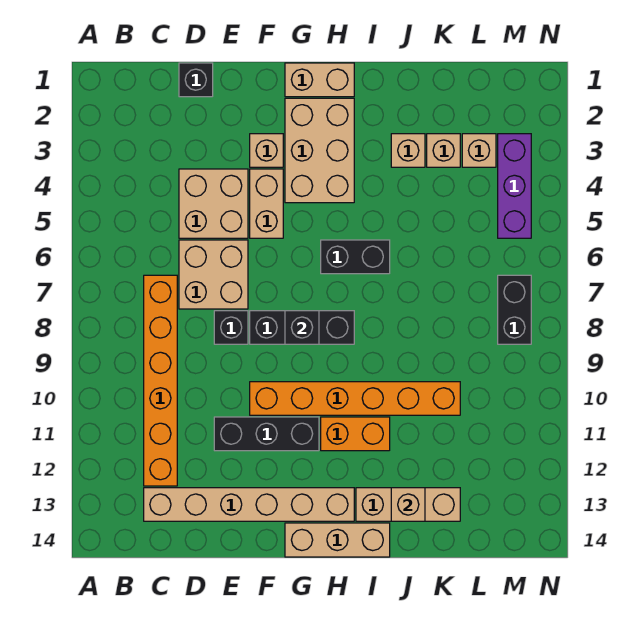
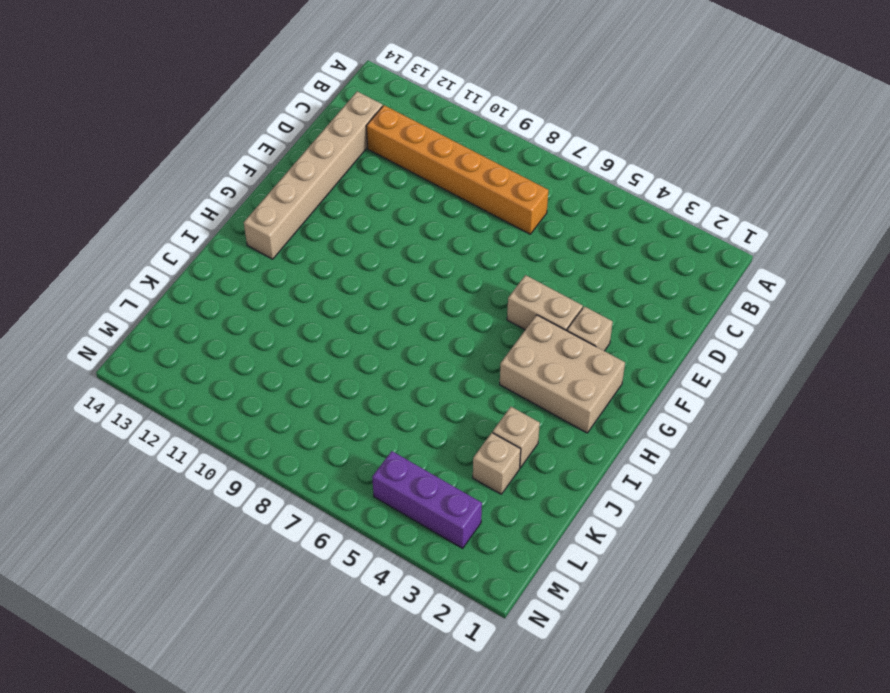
none -> black brick D1 level 1
none -> tan brick D4:E5 level 1
none -> tan brick D6:E7 level 1

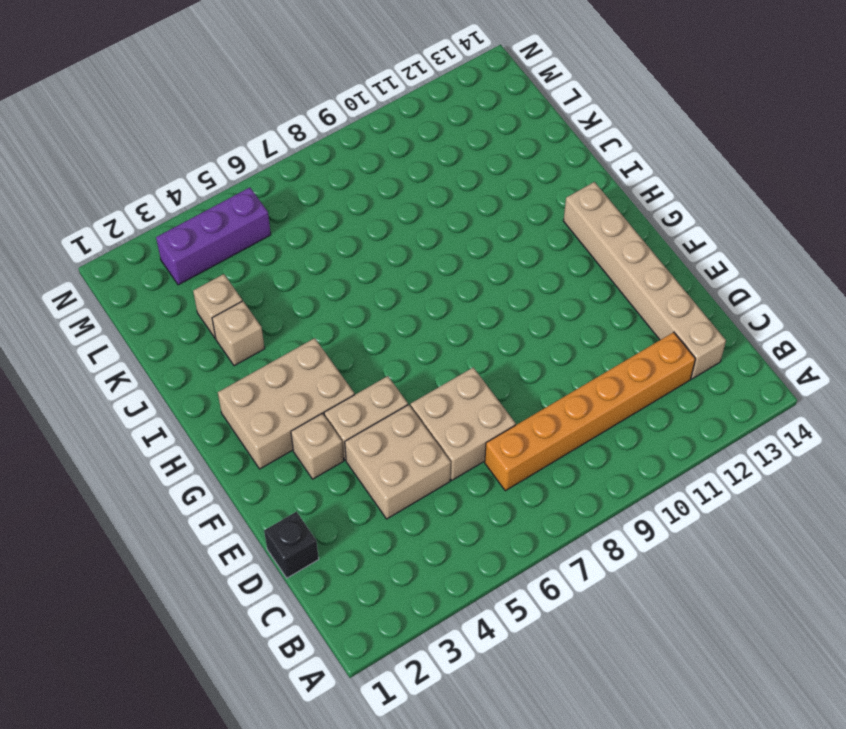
none -> black brick E8 level 1
none -> black brick E11:G11 level 1
none -> black brick F8:H8 level 1

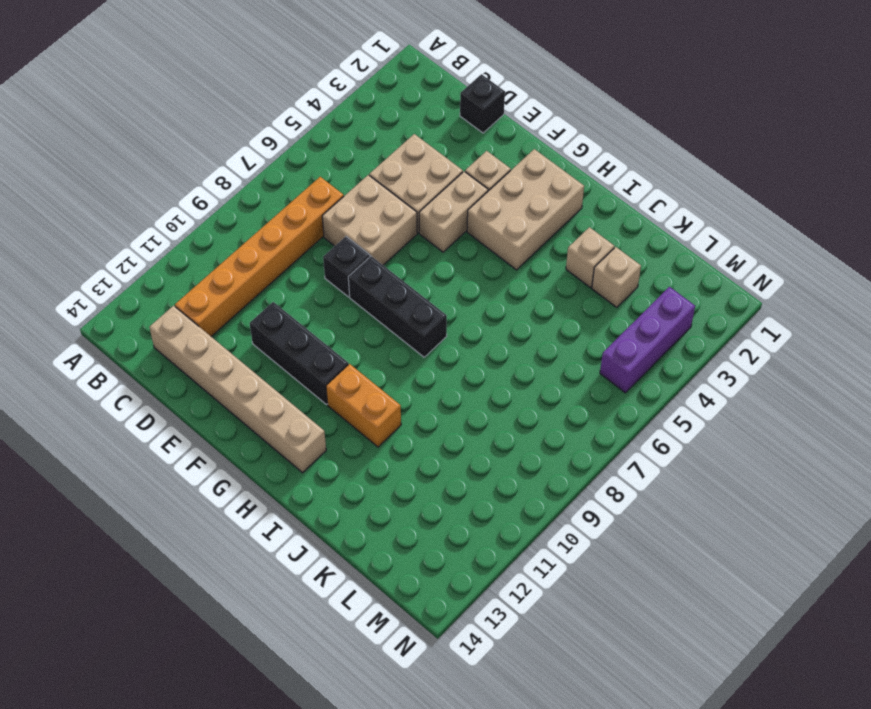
none -> orange brick F10:K10 level 1
none -> tan brick G1:H1 level 1
none -> tan brick G14:I14 level 1

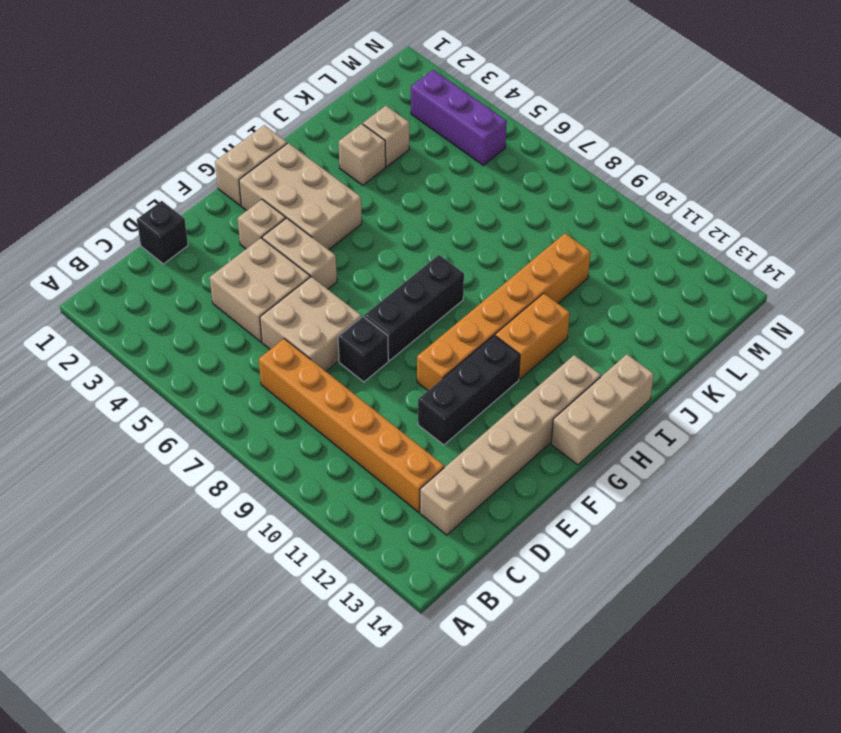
none -> black brick H6:I6 level 1
none -> tan brick I13:K13 level 1
none -> tan brick L3 level 1

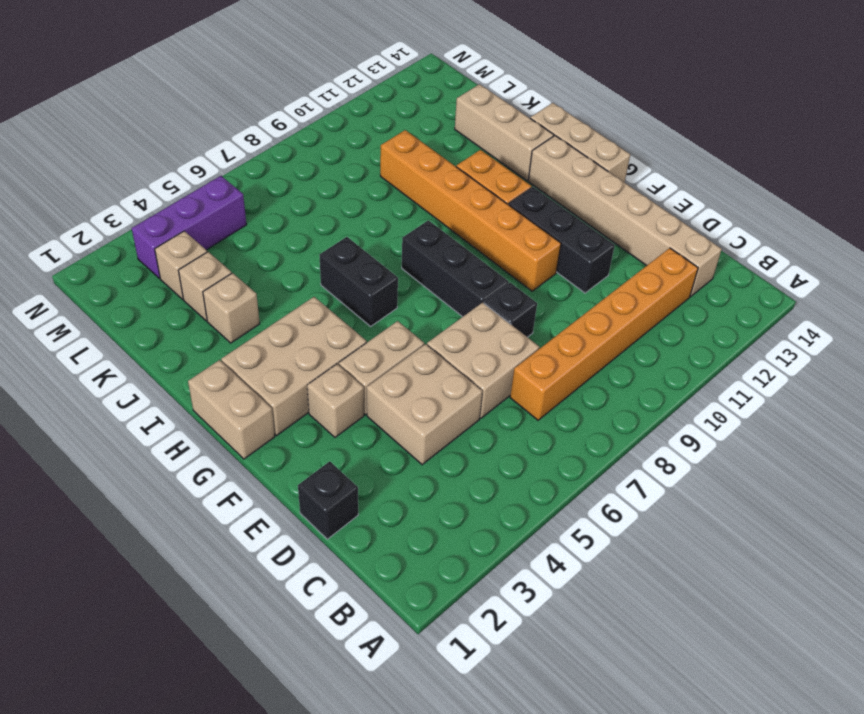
none -> black brick M7:M8 level 1
none -> black brick G8 level 2
none -> tan brick J13 level 2

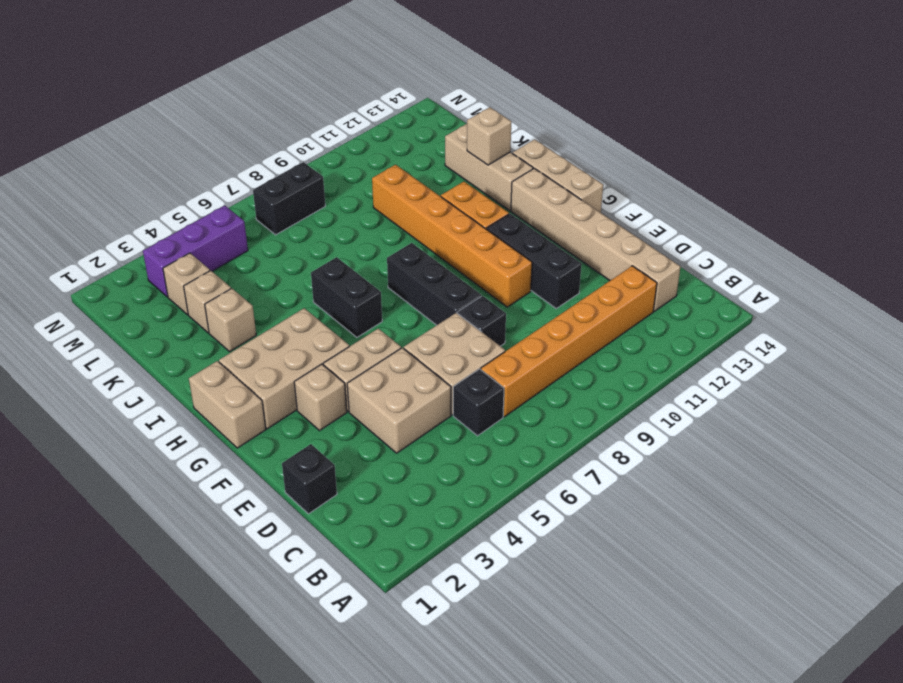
black brick C6 level 1 -> black brick G8 level 2

